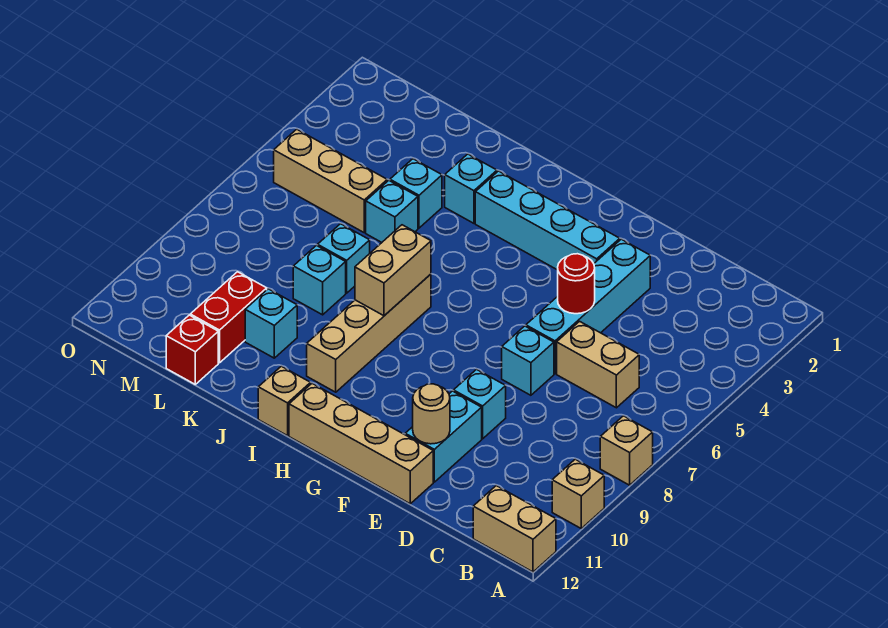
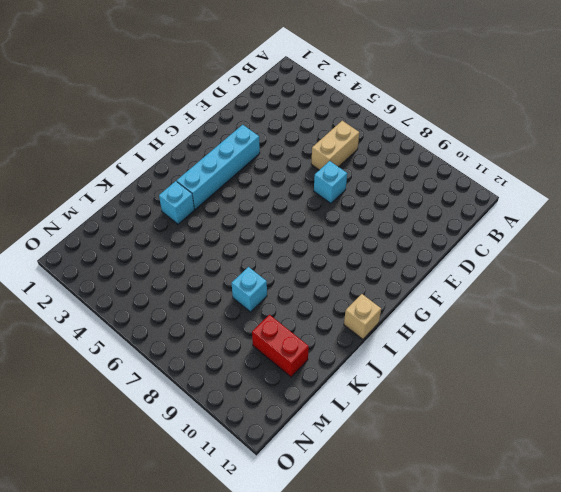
none -> tan brick A8 level 1
none -> tan brick A10 level 1
none -> tan brick A12:B12 level 1

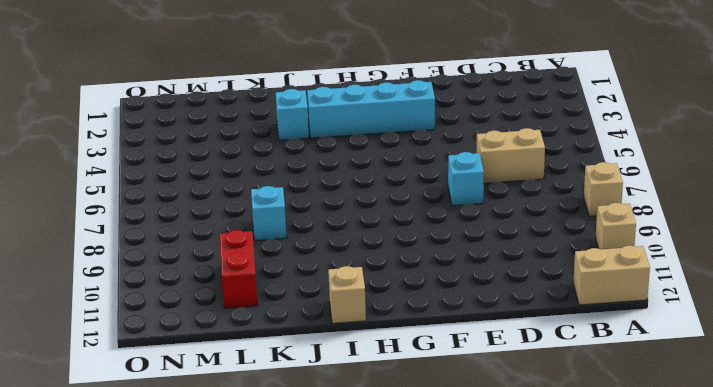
none -> cyan brick E3:E6 level 1
none -> cyan brick E9 level 1
none -> cyan brick E10:E11 level 1

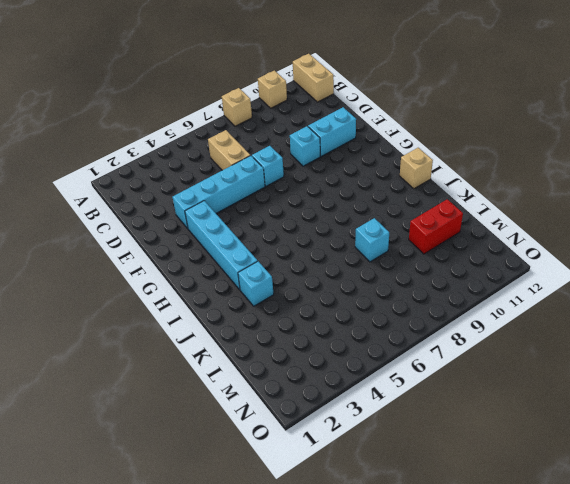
none -> tan brick E12:H12 level 1
none -> tan brick I7:I10 level 1
none -> cyan brick K4 level 1

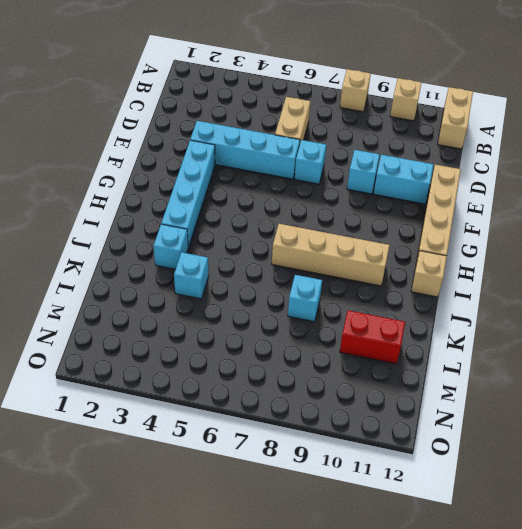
none -> cyan brick K5 level 1
none -> cyan brick K7 level 1
none -> cyan brick K10 level 1

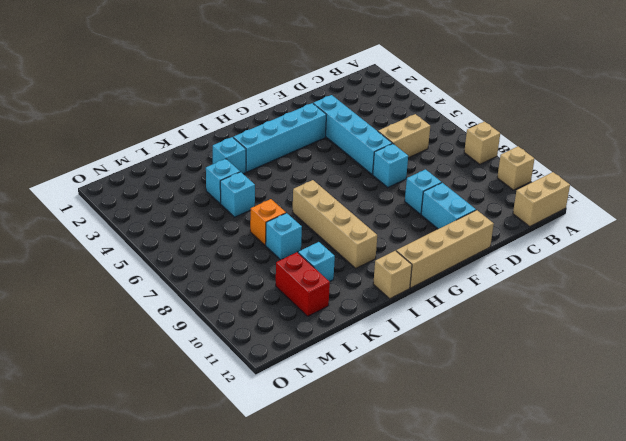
orange brick K7 level 1 -> cyan brick K7 level 1
none -> tan brick L5:N5 level 1
none -> red brick L12 level 1
none -> red round brick E5 level 2

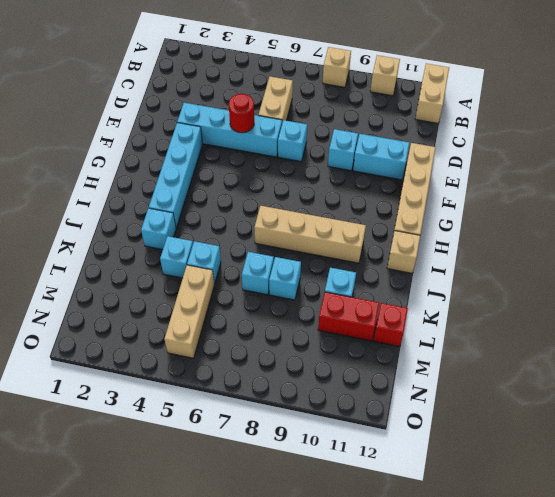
none -> tan round brick E11 level 2
none -> tan brick I7:I8 level 2

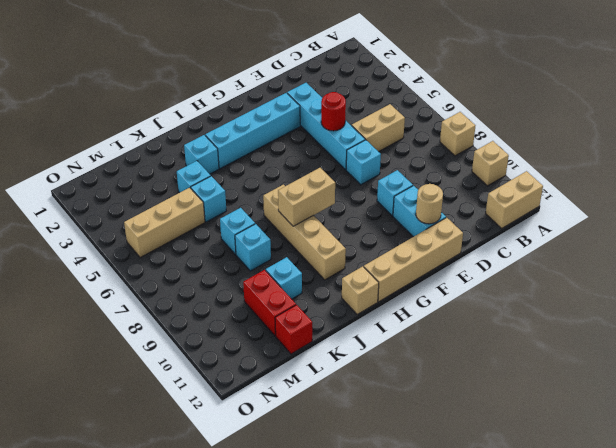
tan brick H8:I8 level 2 -> tan brick I7:I8 level 2

